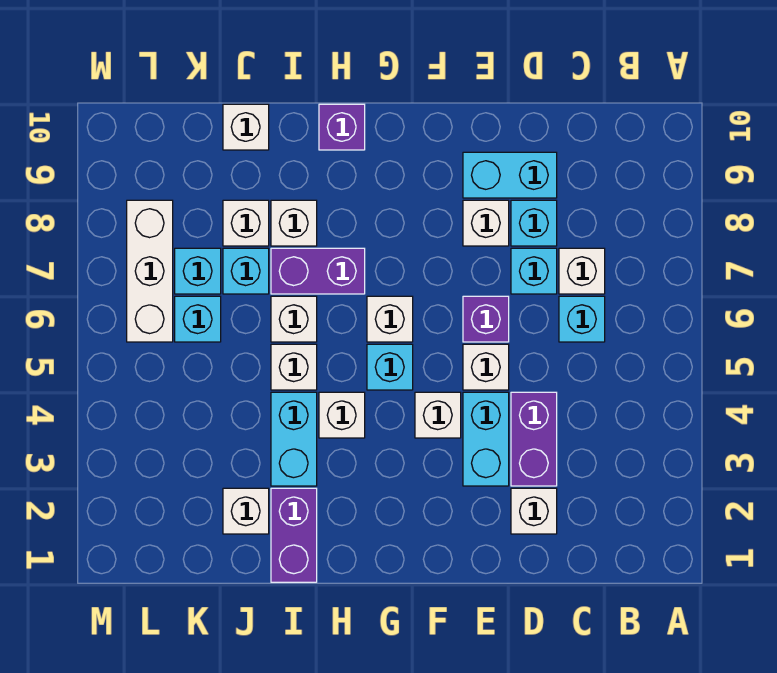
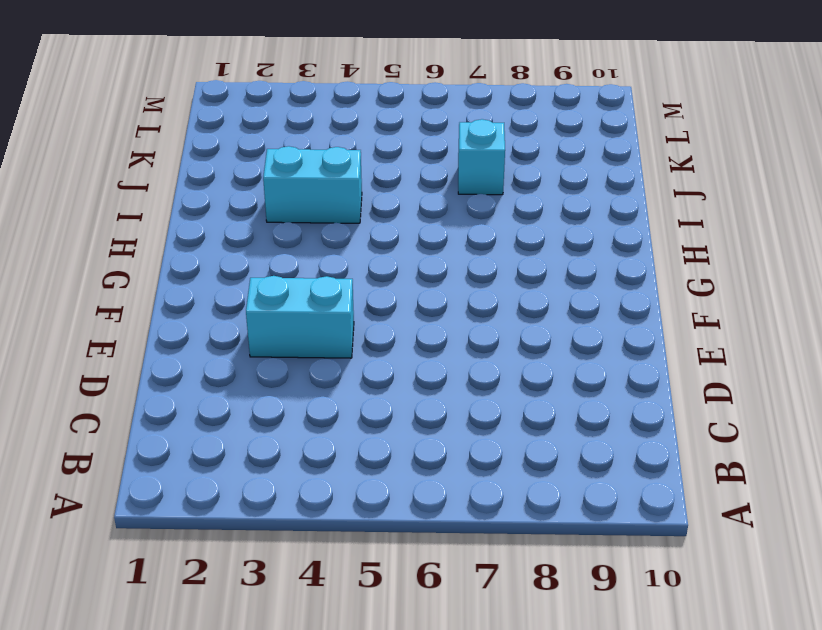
none -> cyan brick C6 level 1
none -> white brick C7 level 1
none -> white brick D2 level 1

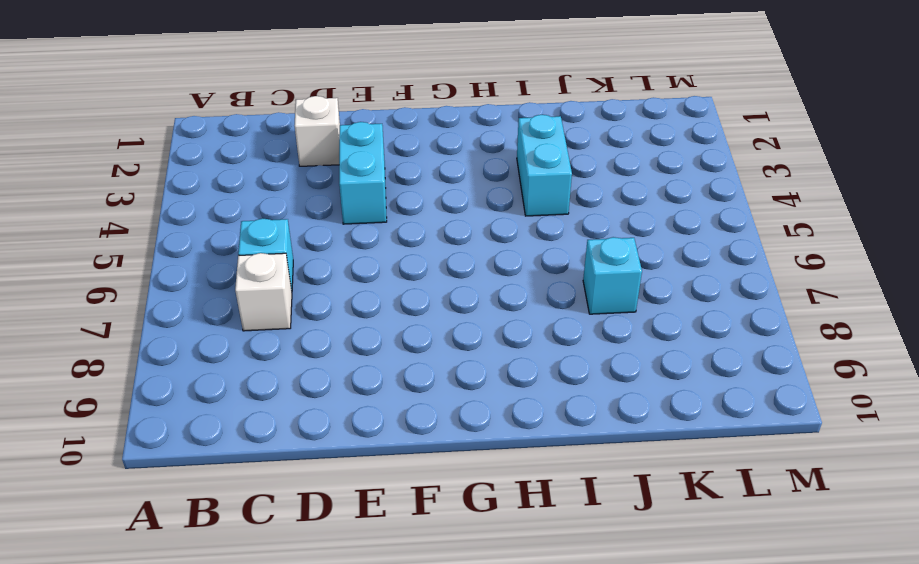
none -> purple brick D3:D4 level 1
none -> cyan brick D7 level 1
none -> cyan brick D8 level 1

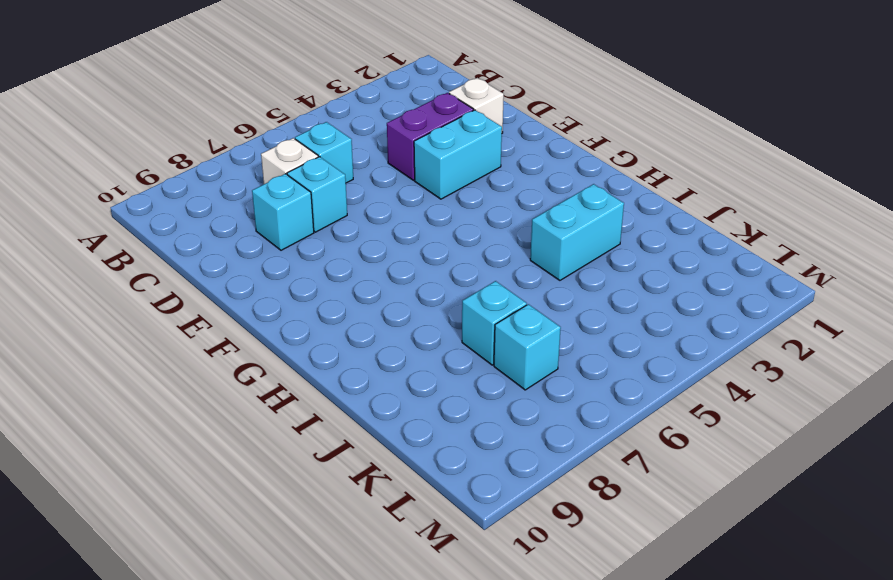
none -> cyan brick D9:E9 level 1
none -> white brick E5 level 1
none -> purple brick E6 level 1

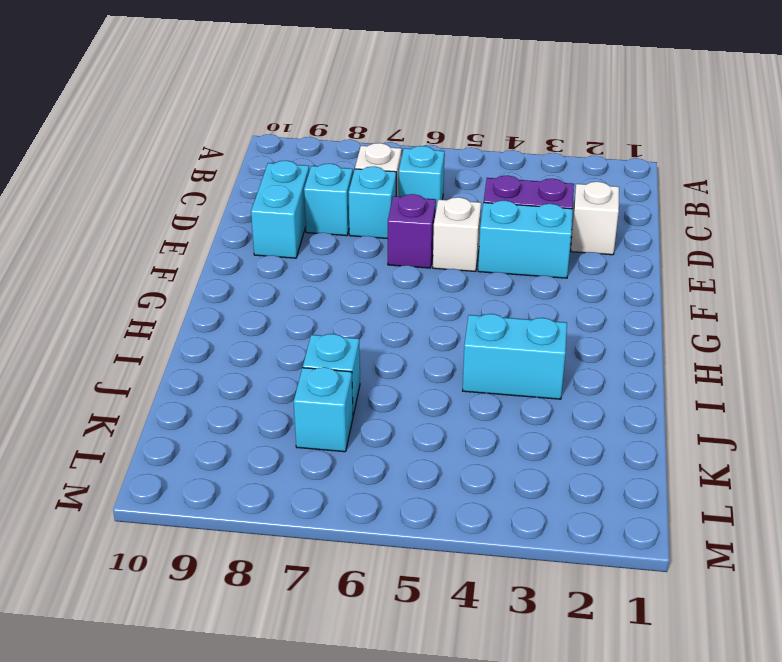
none -> white brick E8 level 1
none -> white brick F4 level 1
none -> cyan brick G5 level 1

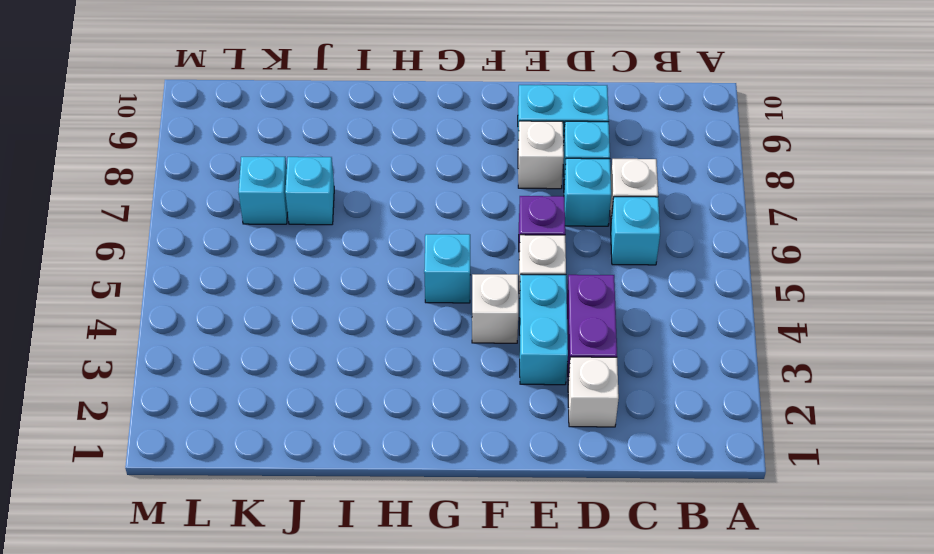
none -> white brick G6 level 1
none -> white brick H4 level 1
none -> purple brick H7:I7 level 1

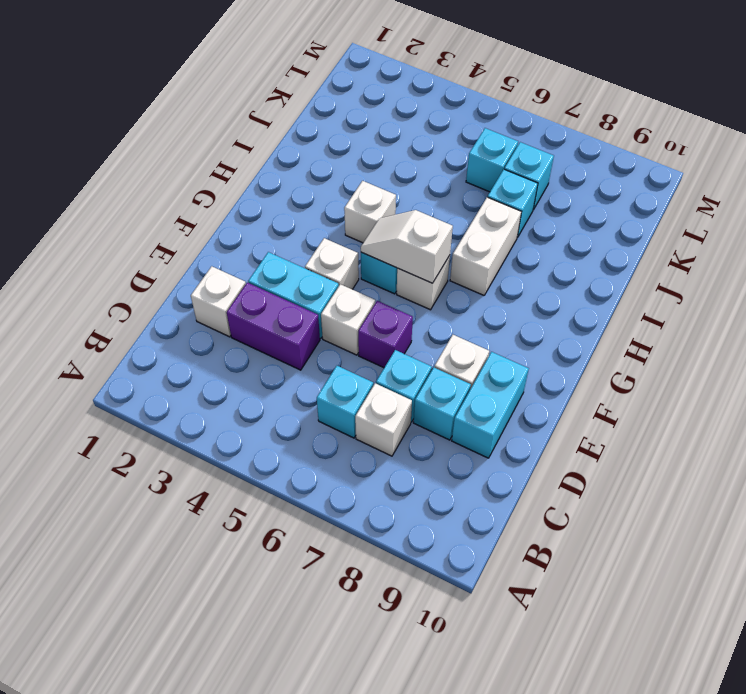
white slope G5:G6 level 2 top 6 -> none
white brick H7:I7 level 1 -> purple brick H7:I7 level 1
none -> purple brick H10 level 1
none -> purple brick I1:I2 level 1
none -> cyan brick I3:I4 level 1

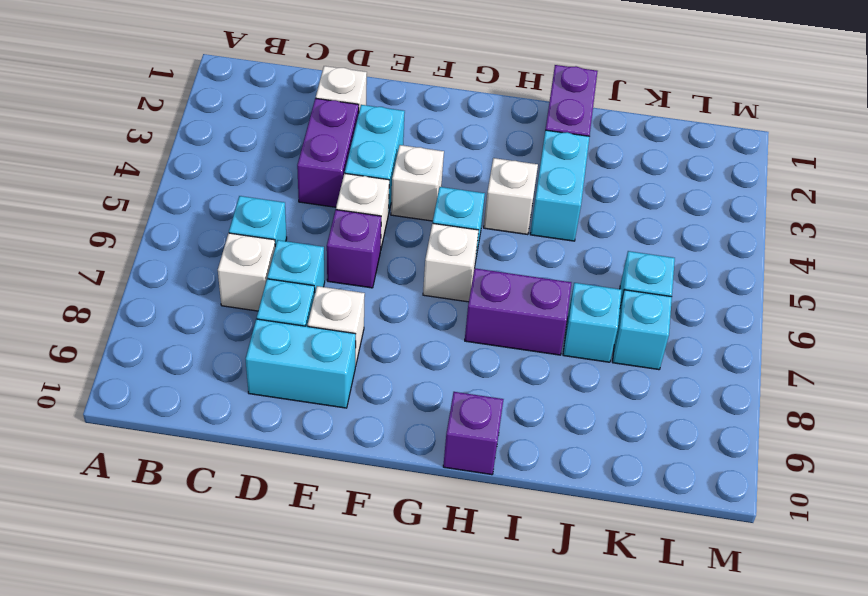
none -> white brick I5 level 1
none -> white brick I6 level 1
none -> white brick I8 level 1

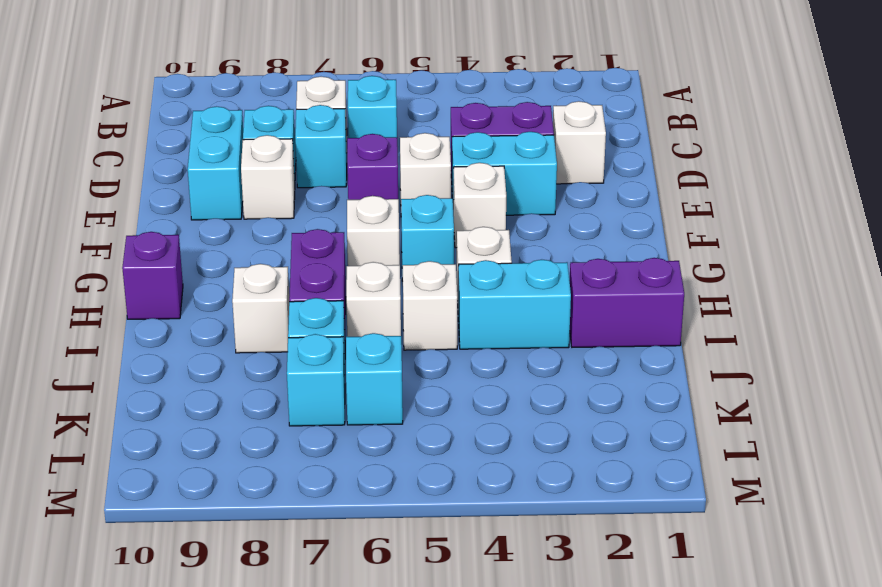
none -> white brick J2 level 1
none -> white brick J8 level 1
none -> white brick J10 level 1

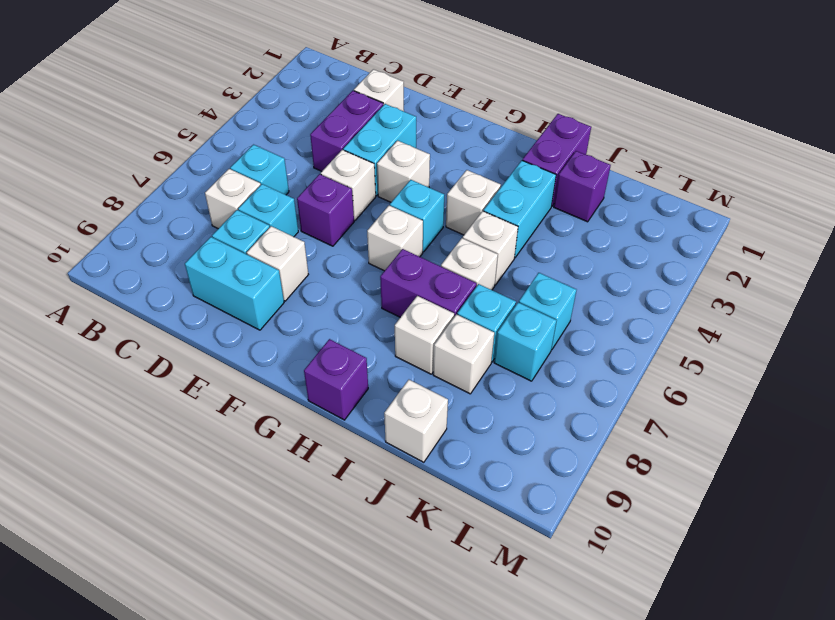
purple brick J2 level 1 -> white brick J2 level 1
none -> white brick L6:L8 level 1

